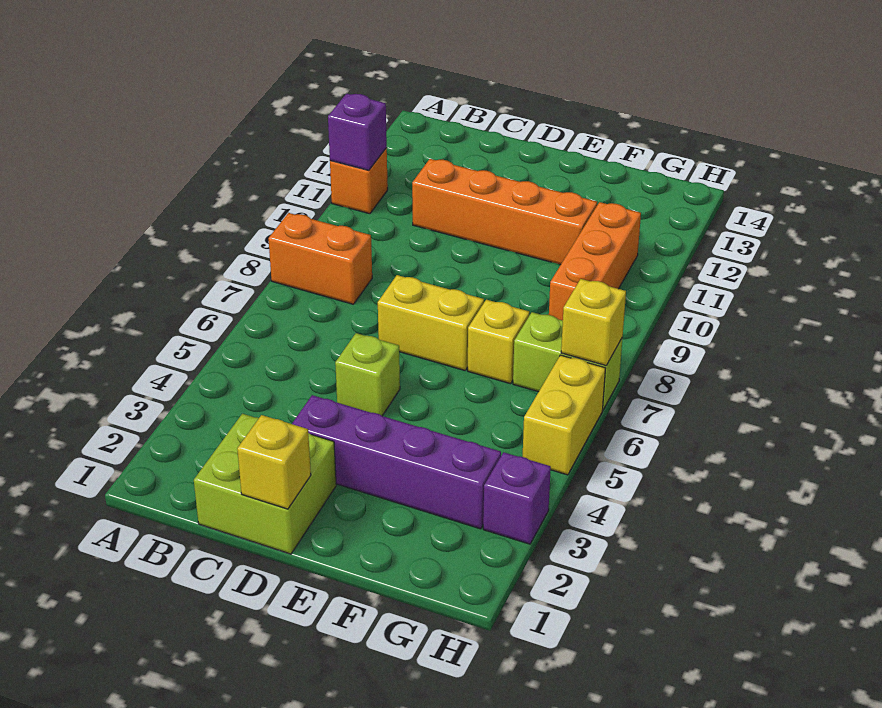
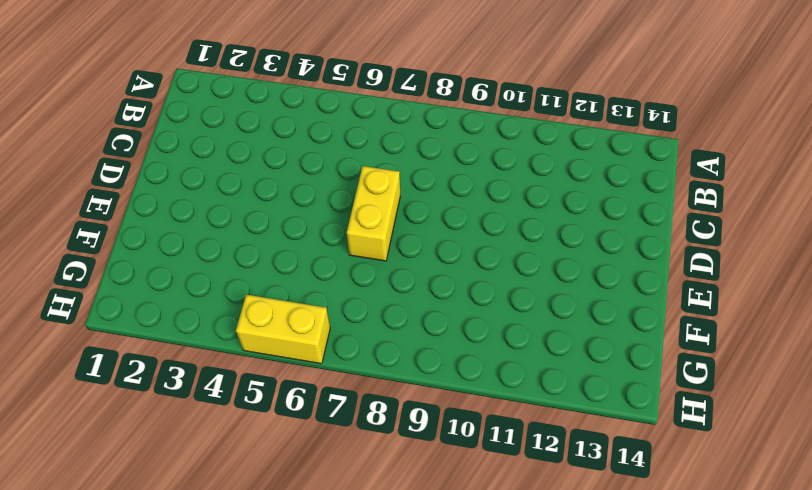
none -> orange brick A8:B8 level 1
none -> orange brick A11 level 1
none -> lime brick C1:D2 level 1

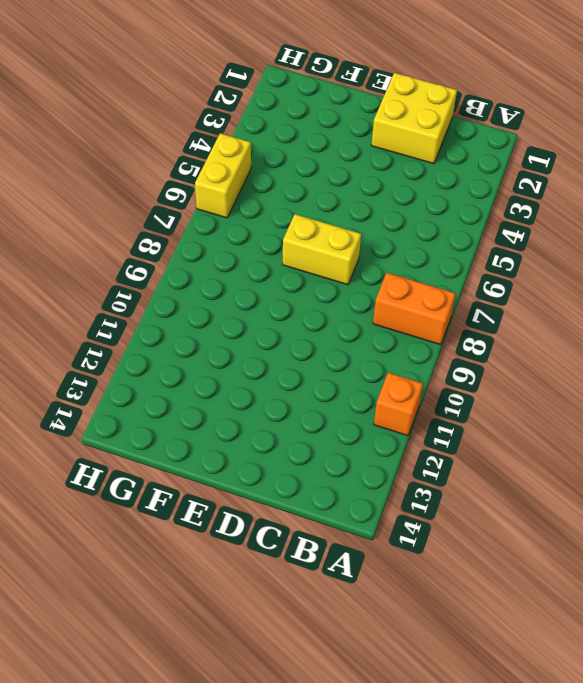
yellow brick C1:D2 level 1 -> lime brick C1:D2 level 1
none -> orange brick C11:F11 level 1
none -> purple brick D3:G3 level 1
none -> lime brick D5 level 1

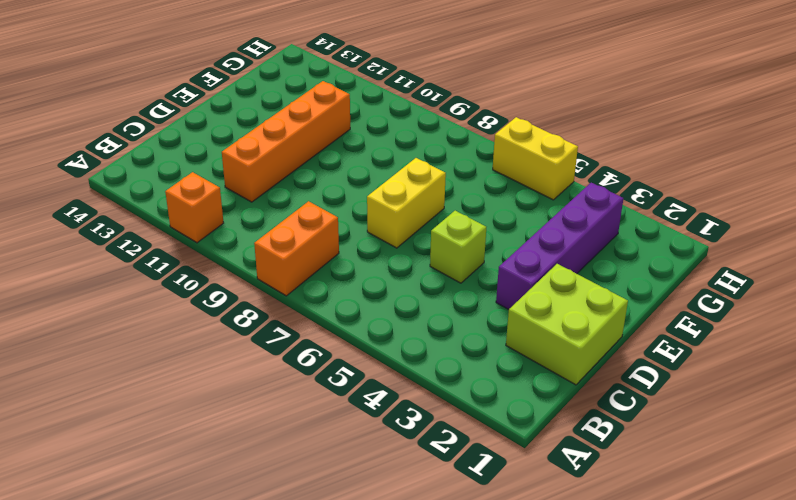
none -> yellow brick F7 level 1
none -> lime brick G7:H7 level 1
none -> orange brick G9:G11 level 1

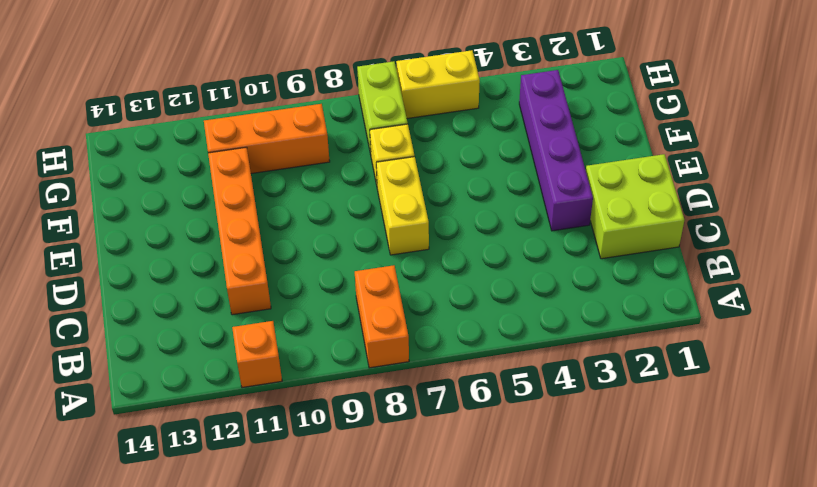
none -> lime brick D5 level 1
none -> purple brick H3 level 1
none -> purple brick A11 level 2

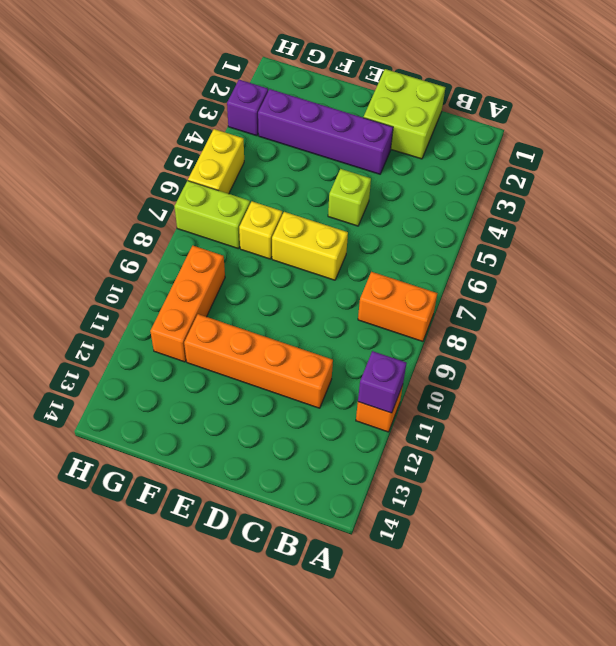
none -> yellow brick D1 level 2
none -> yellow brick H7 level 2

